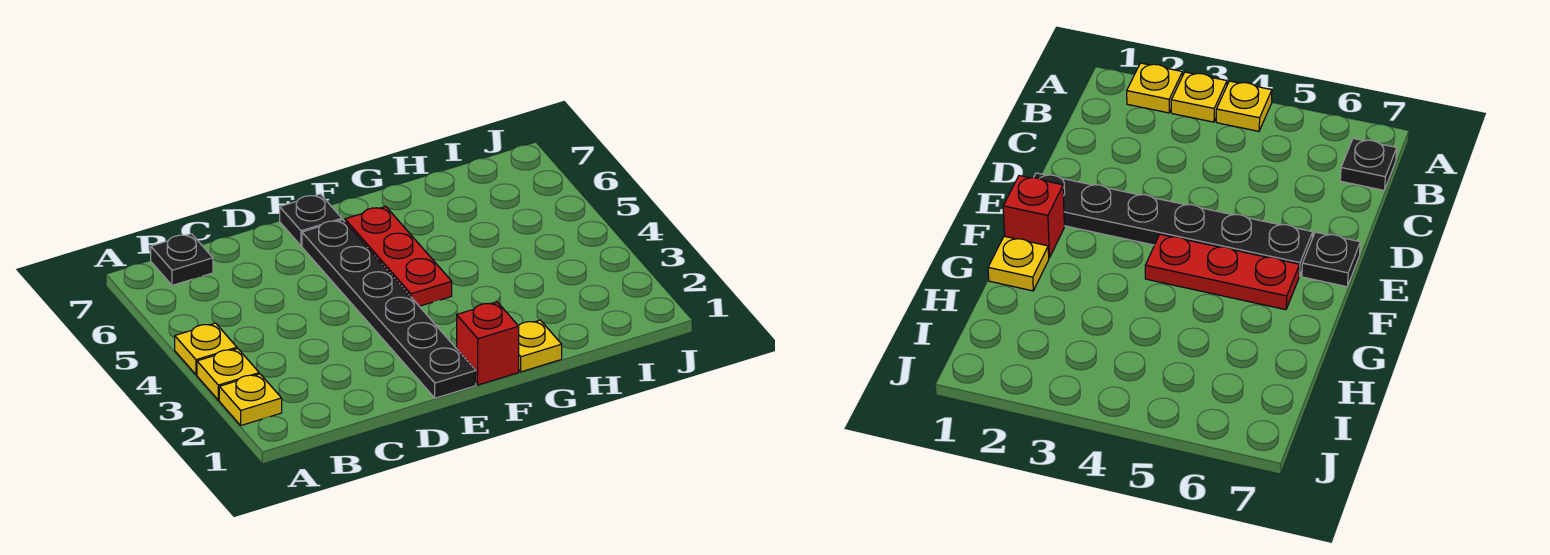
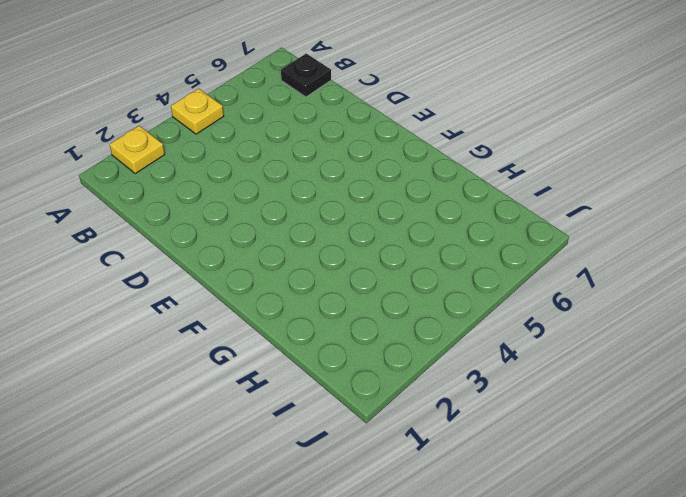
none -> yellow plate A3 level 1
none -> black plate E1:E6 level 1

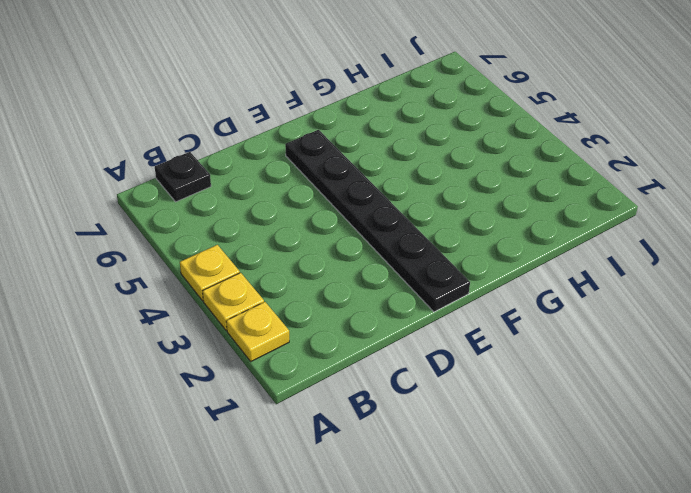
none -> black plate E7 level 1
none -> red brick F1 level 1

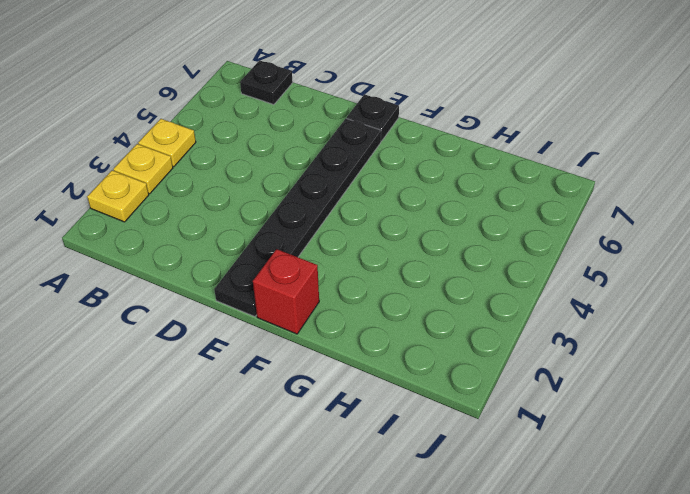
none -> red plate F4:F6 level 1
none -> yellow plate G1 level 1

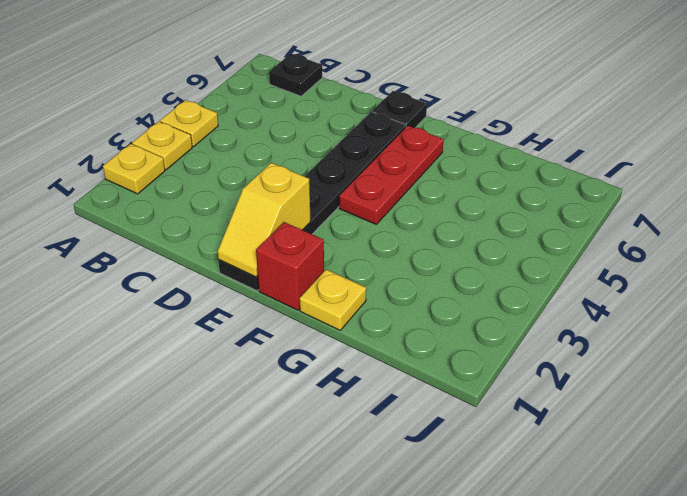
yellow slope E1:E2 level 2 top 2 -> none

